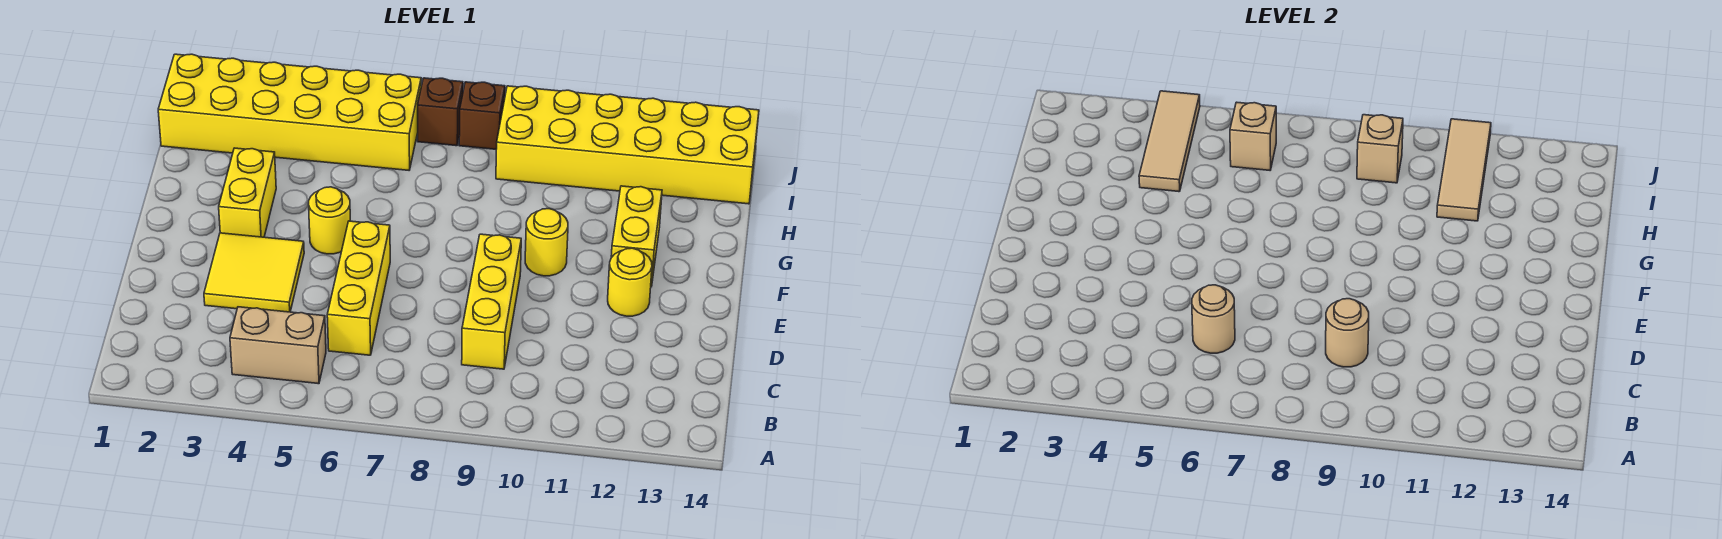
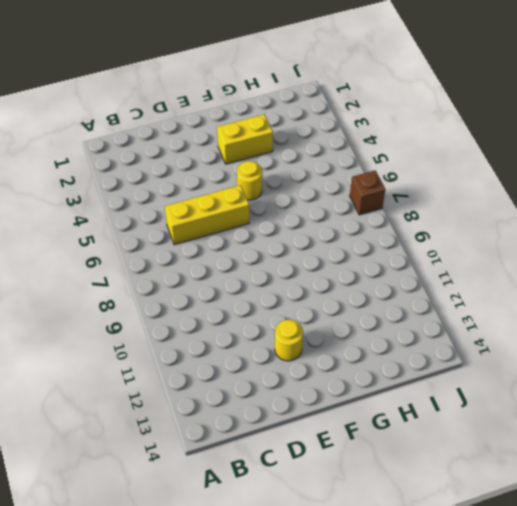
none -> tan brick B4:B5 level 1
none -> yellow brick C9:E9 level 1
none -> yellow tile D3:E4 level 1

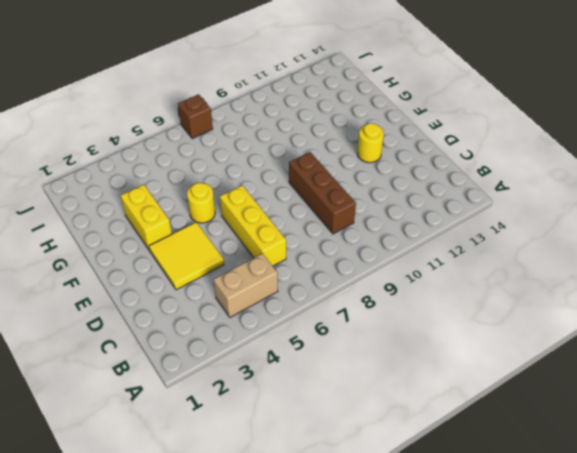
brown brick C9:E9 level 1 -> yellow brick C9:E9 level 1
none -> yellow round brick F10 level 1
none -> yellow brick F12:G12 level 1
none -> yellow brick I1:J6 level 1

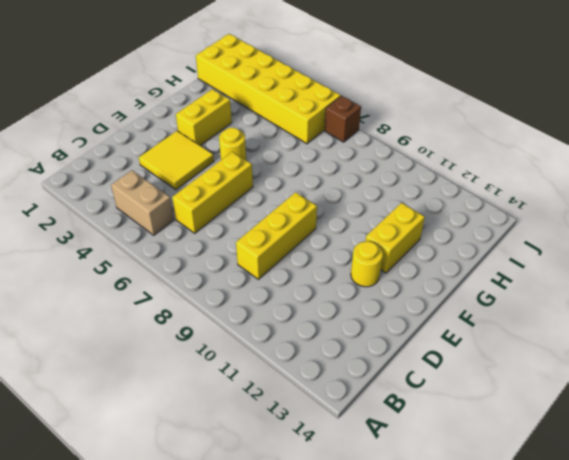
none -> yellow round brick F10 level 1
none -> yellow brick I9:J14 level 1
none -> brown brick J8 level 1

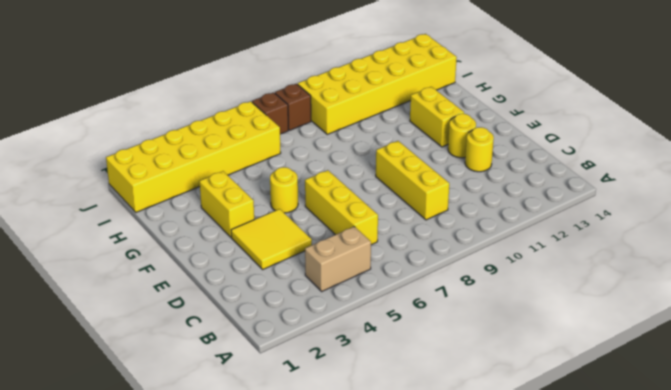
yellow round brick D12 level 1 -> yellow round brick F10 level 1
none -> tan round brick C6 level 2
none -> tan round brick C9 level 2
none -> tan tile H4:J4 level 2

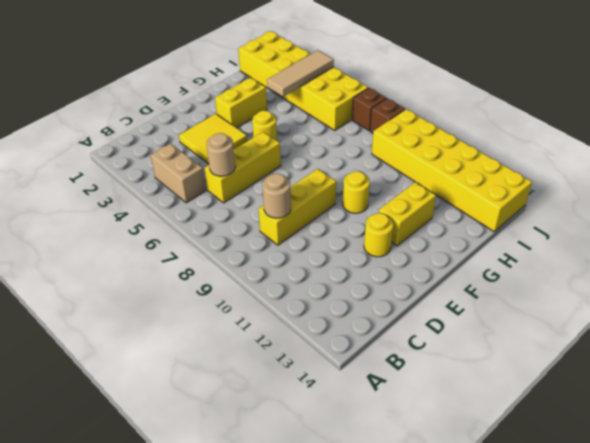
none -> tan tile H11:J11 level 2
none -> tan brick I6 level 2
none -> tan brick I9 level 2

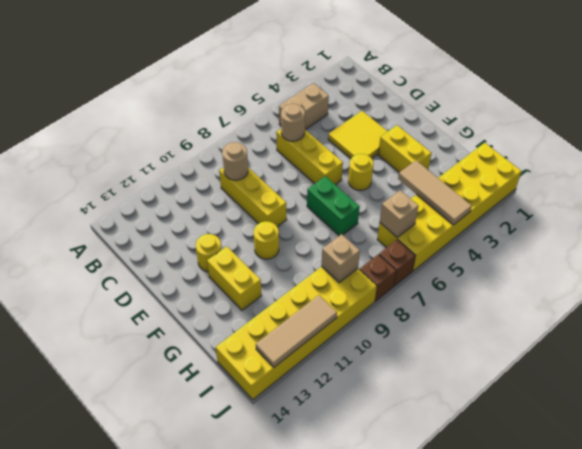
green brick F7:G7 level 1 -> none
tan tile J11:J13 level 2 -> tan tile H11:J11 level 2

